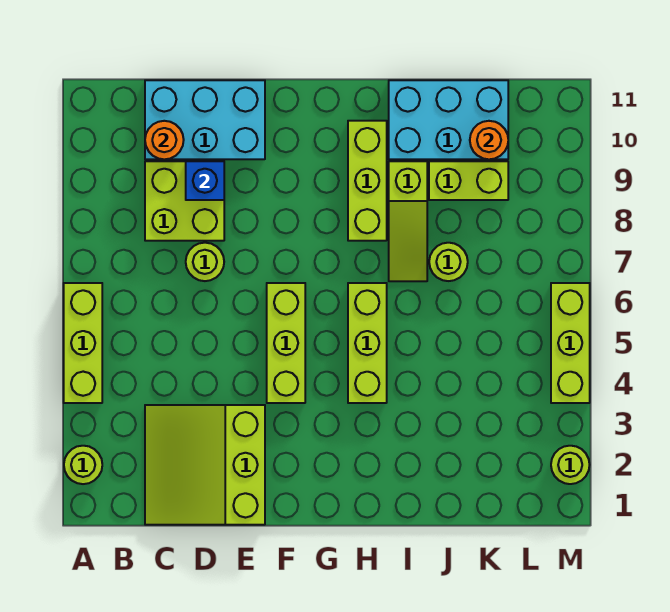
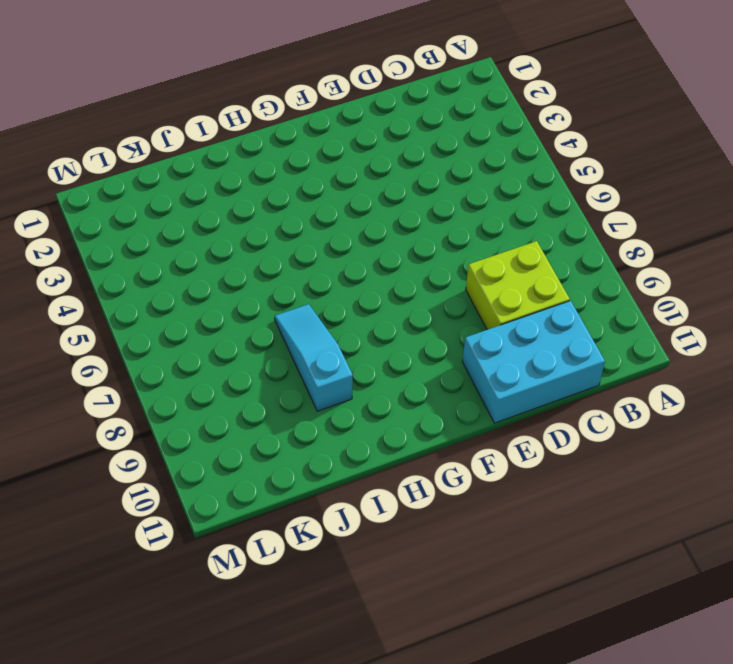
cyan slope I7:I9 level 1 top 9 -> lime slope I7:I9 level 1 top 9
none -> lime round brick A2 level 1
none -> lime brick A4:A6 level 1
none -> lime slope C1:E3 level 1 top E

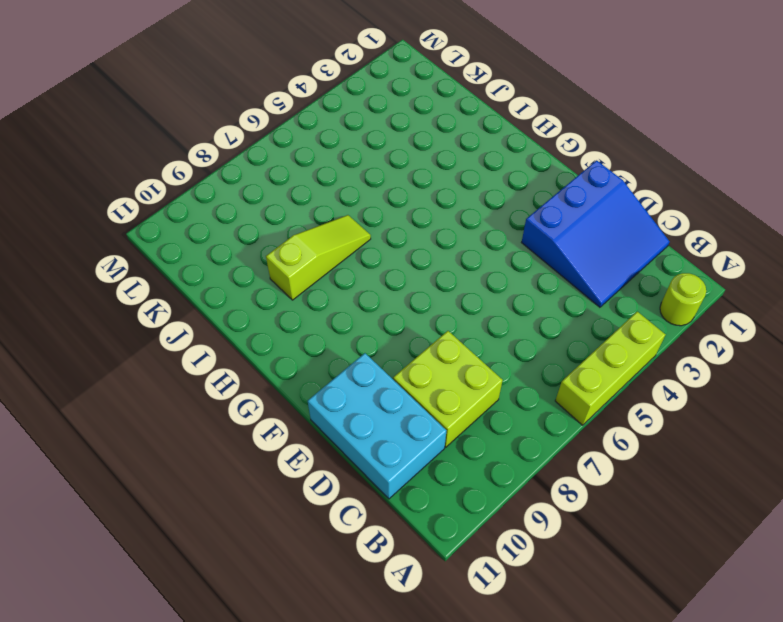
blue slope C1:E3 level 1 top E -> lime slope C1:E3 level 1 top E
none -> lime round brick D7 level 1
none -> lime brick F4:F6 level 1
none -> lime brick H4:H6 level 1

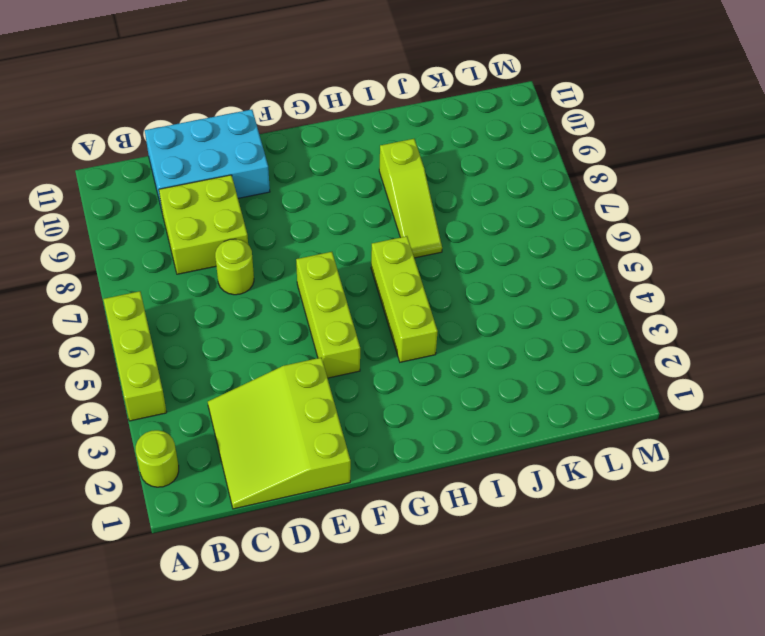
none -> lime brick H8:H10 level 1
none -> cyan brick I10:K11 level 1
none -> lime round brick J7 level 1

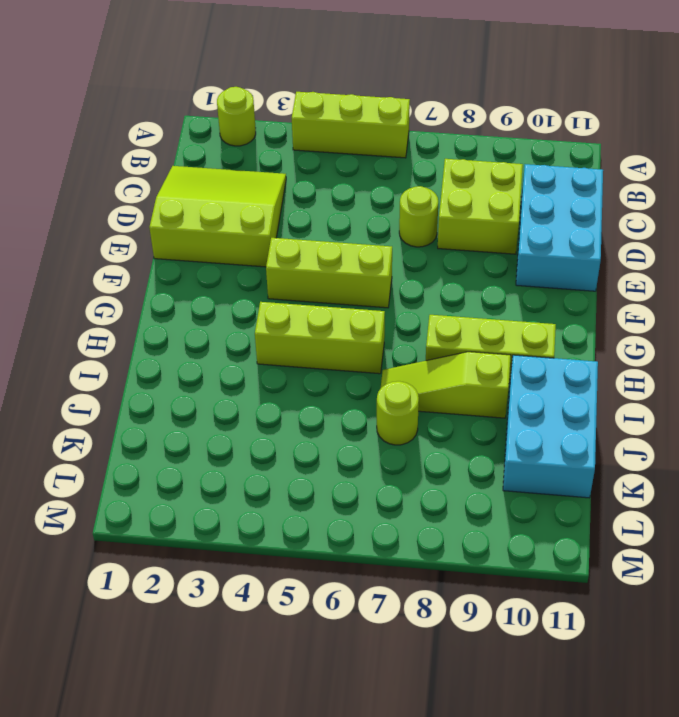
none -> lime brick J9:K9 level 1
none -> lime round brick M2 level 1
none -> lime brick M4:M6 level 1

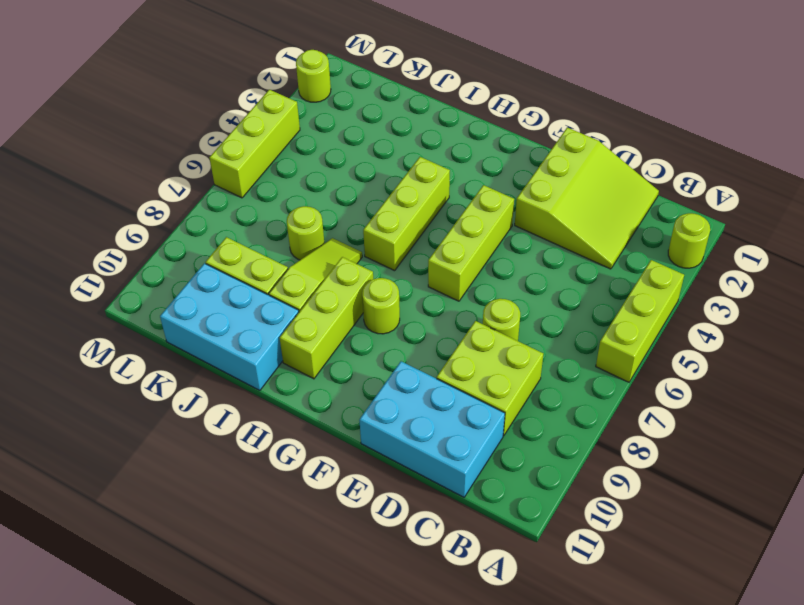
lime round brick G8 level 1 -> none
none -> orange round brick C10 level 2
none -> blue brick D9 level 2
none -> orange round brick K10 level 2

